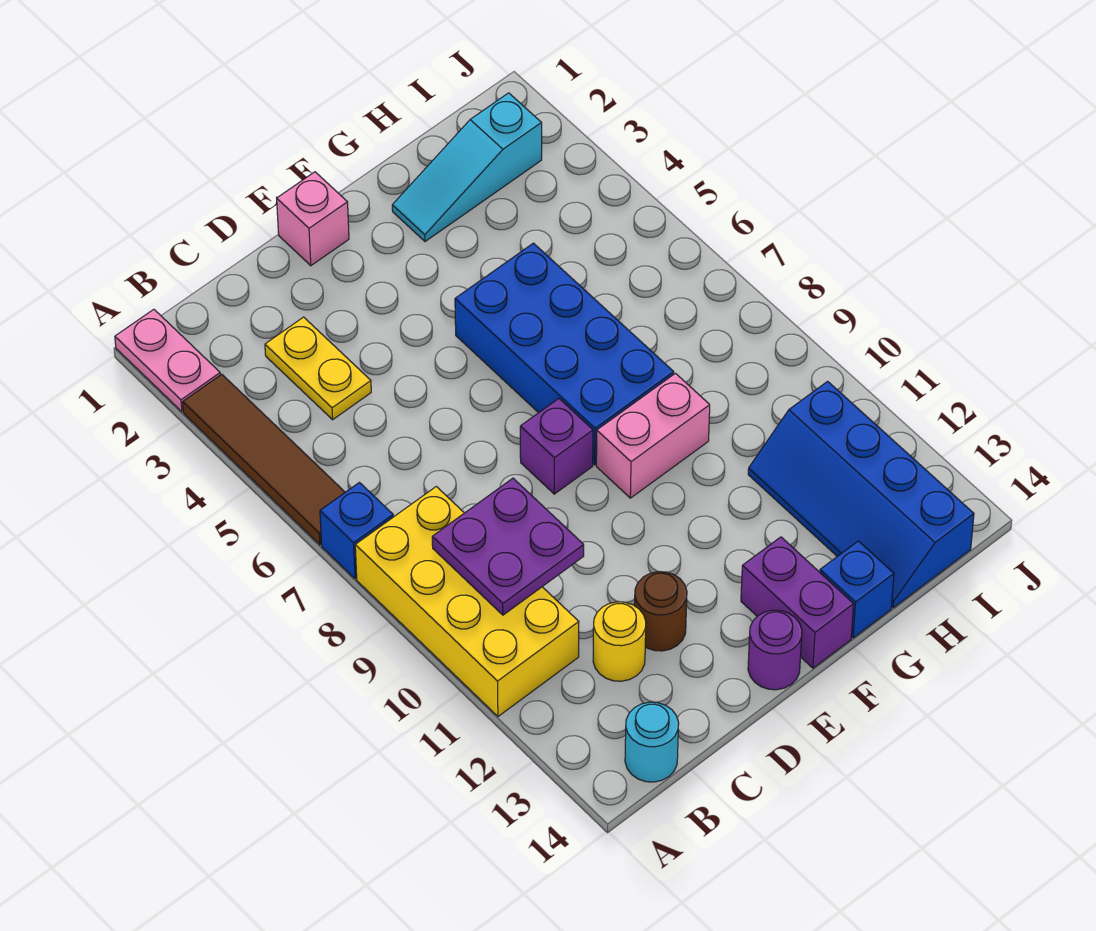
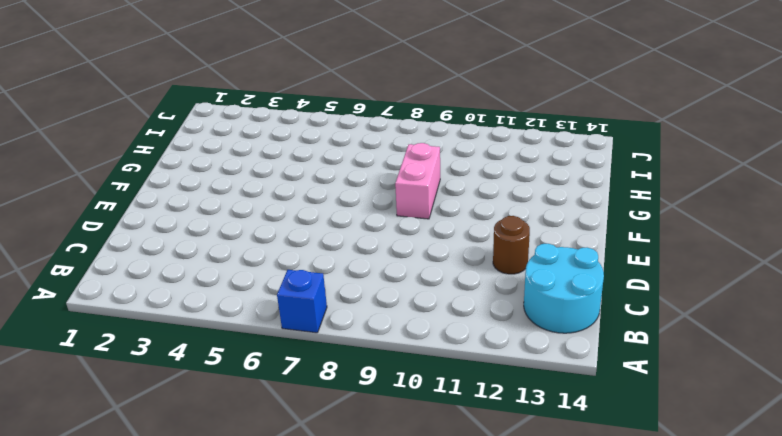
cyan round brick B13:C14 level 1 -> cyan round brick B14 level 1
none -> pink plate A1:A2 level 1
none -> brown tile A3:A6 level 1
none -> yellow brick A8:B11 level 1

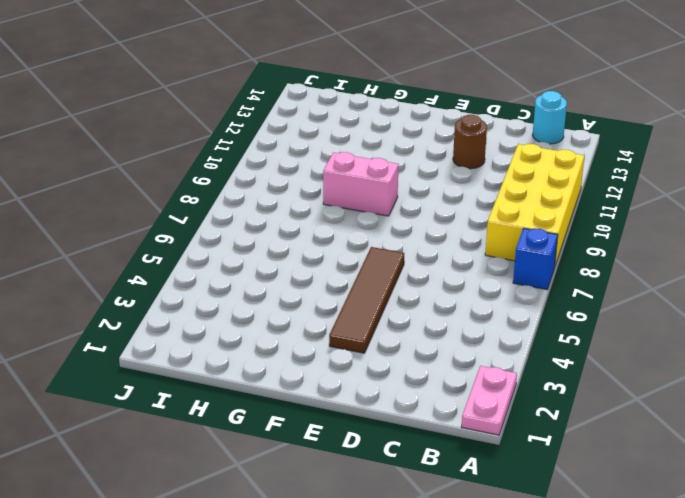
brown tile E3:E6 level 1 -> brown tile A3:A6 level 1
none -> yellow plate C3:C4 level 1
none -> yellow round brick C12 level 1
none -> pink brick E1 level 1

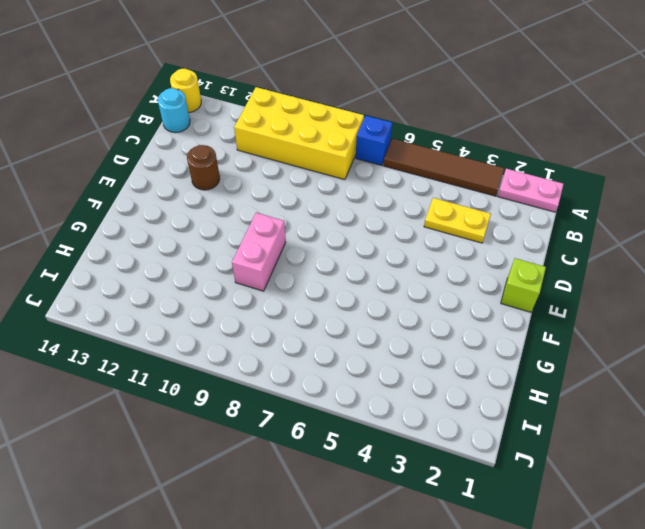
yellow round brick A14 level 1 -> yellow round brick C12 level 1
lime brick E1 level 1 -> pink brick E1 level 1
none -> purple brick E8 level 1
none -> purple round brick E14 level 1
none -> blue brick F5:G8 level 1

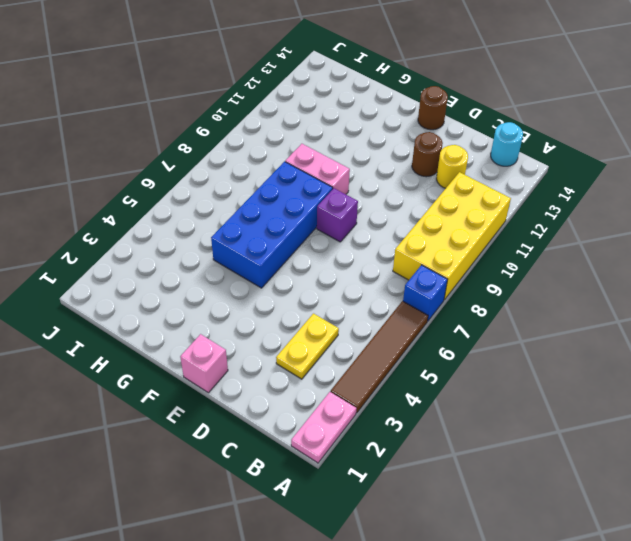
brown round brick E14 level 1 -> purple round brick E14 level 1
none -> purple brick F13:F14 level 1
none -> cyan slope G2:I2 level 1 top I
none -> blue brick G14 level 1

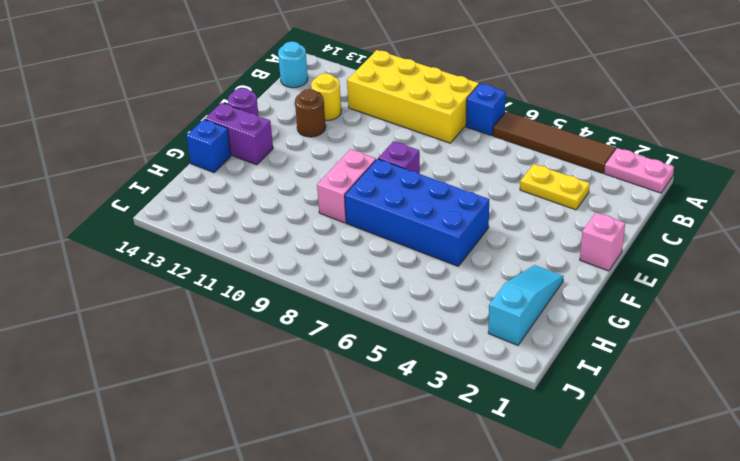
none -> blue slope H11:I14 level 1 top I
none -> purple plate B9:C10 level 2

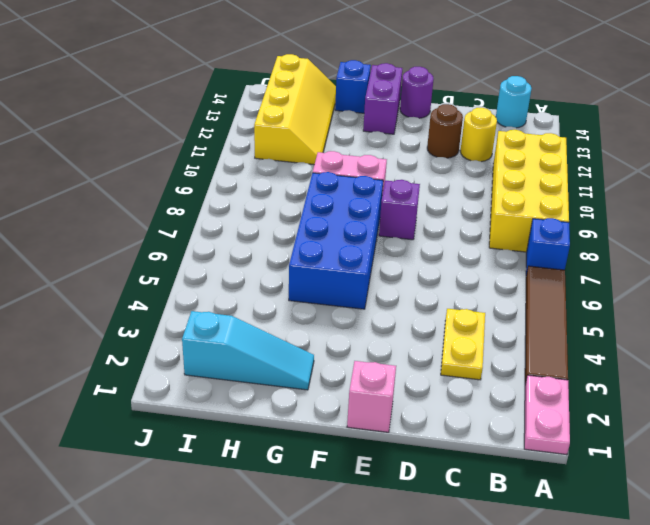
yellow slope H11:I14 level 1 top I -> blue slope H11:I14 level 1 top I
none -> purple plate B9:C10 level 2

